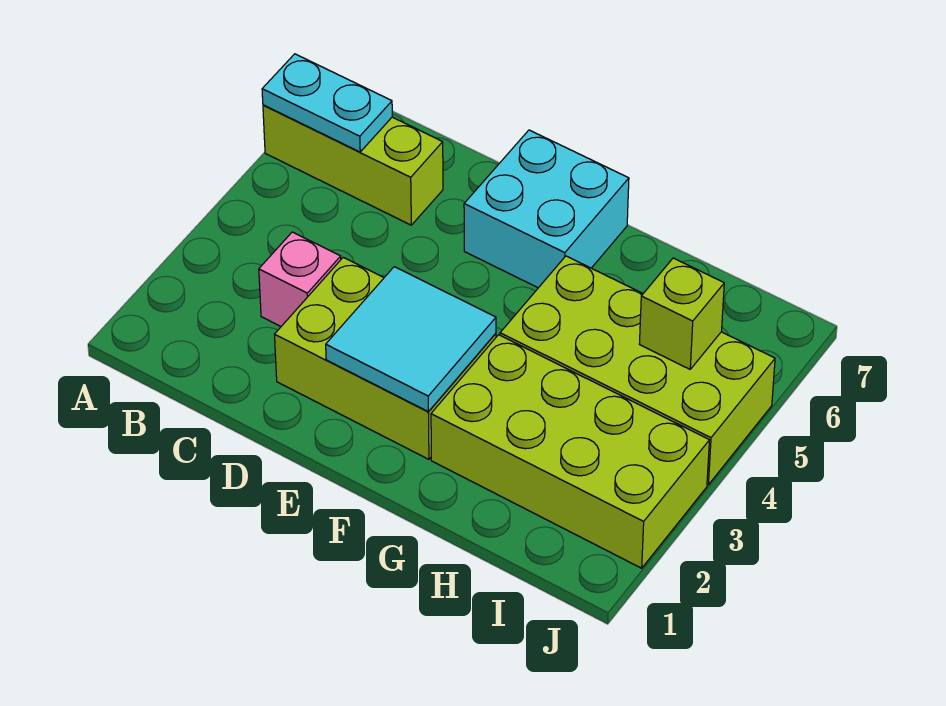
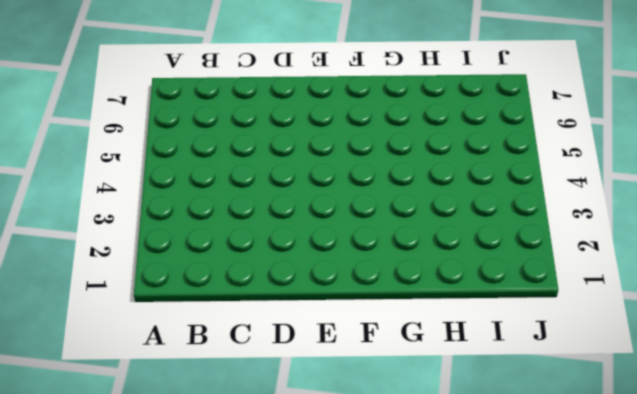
none -> lime brick A6:C6 level 1
none -> pink brick C3 level 1

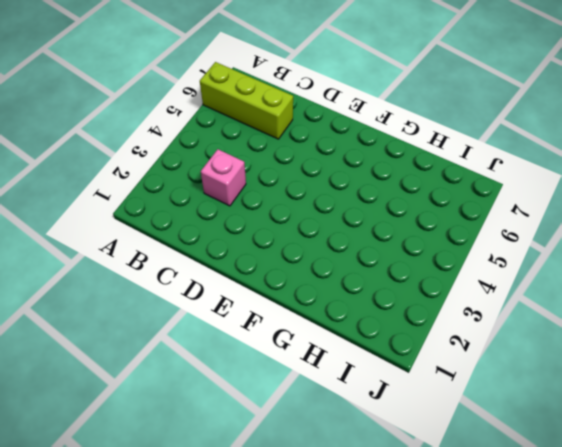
none -> lime brick D2:F3 level 1
none -> cyan brick E6:F7 level 1

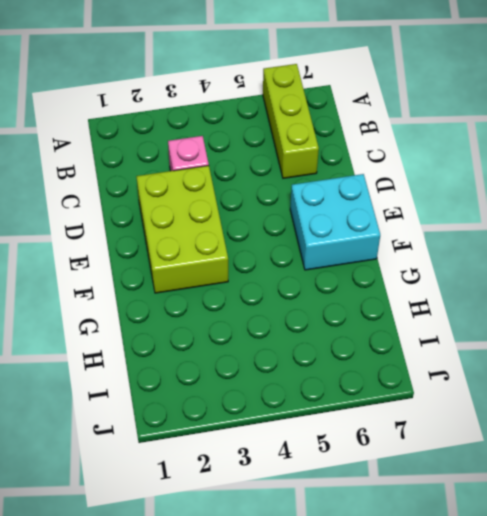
none -> lime brick G2:J3 level 1
none -> lime brick G4:J5 level 1

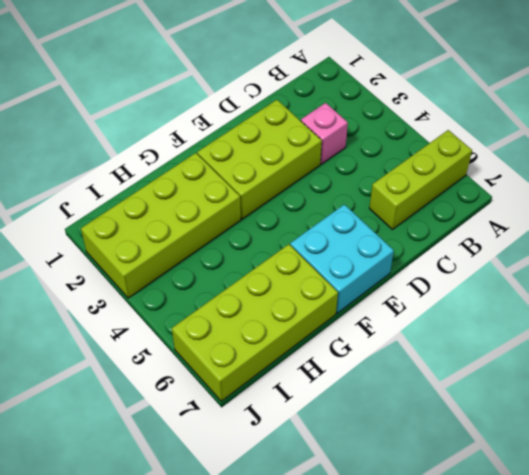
lime brick G6:J7 level 1 -> lime brick G4:J5 level 1
none -> cyan plate A6:B6 level 2
none -> cyan tile E2:F3 level 2

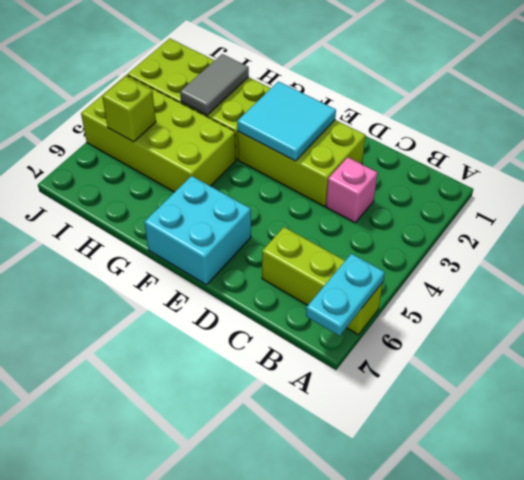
cyan plate A6:A7 level 2 -> cyan plate A6:B6 level 2
grey tile H2:H3 level 2 -> none

